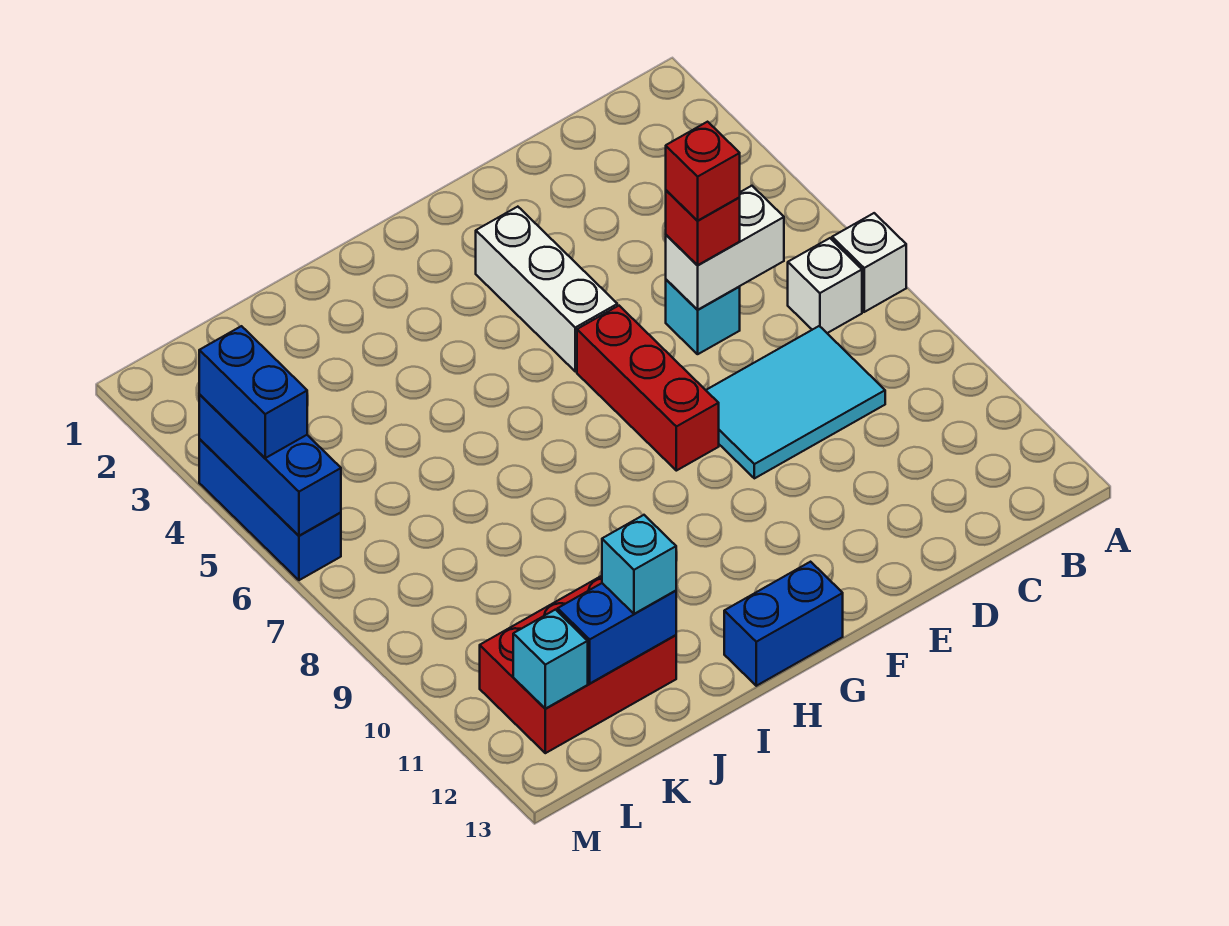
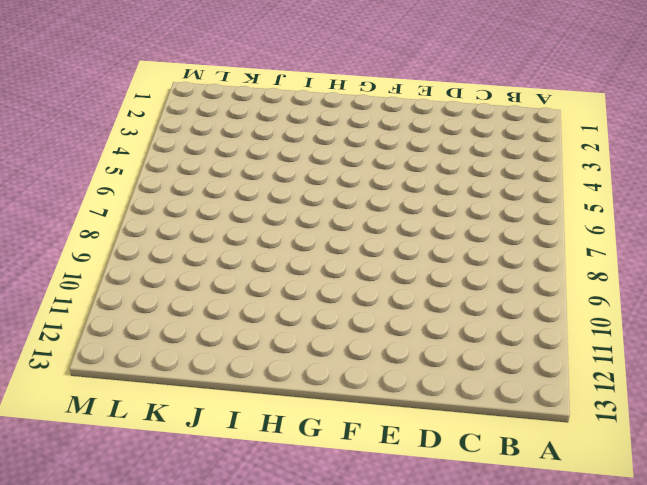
none -> white brick A7 level 1
none -> white brick B7 level 1
none -> cyan tile C8:E9 level 1

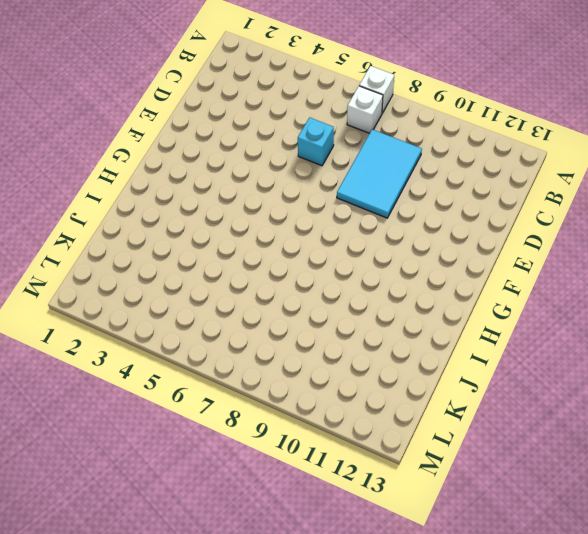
none -> white brick F3:F5 level 1
none -> red brick F6:F8 level 1
none -> blue brick G13:H13 level 1

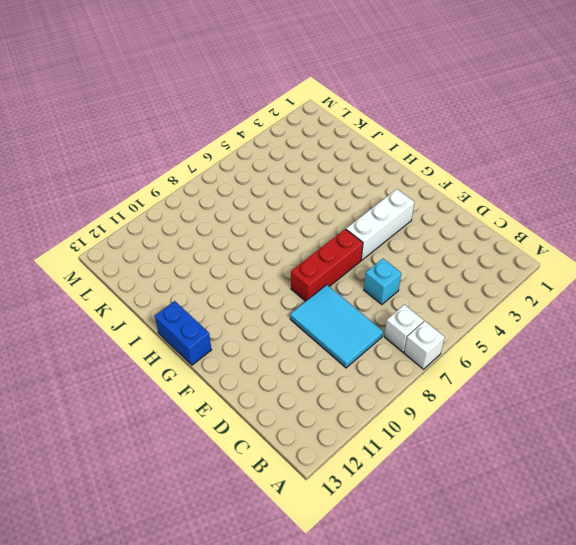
none -> red brick J11:L12 level 1
none -> blue brick M4:M6 level 1
none -> white brick C6:D6 level 2

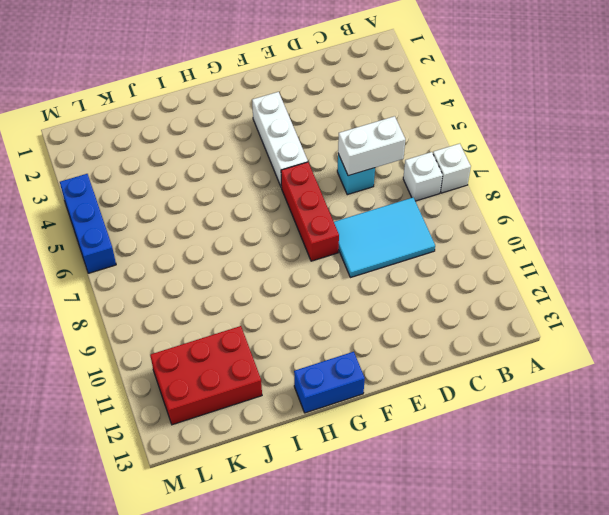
none -> blue brick J12:K12 level 2
none -> cyan brick L12 level 2
none -> blue brick M4:M6 level 2

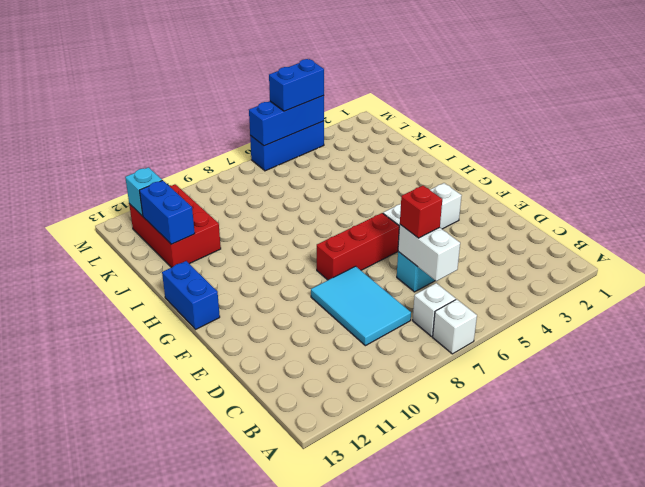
none -> cyan brick J12 level 3
none -> red brick D6 level 4

